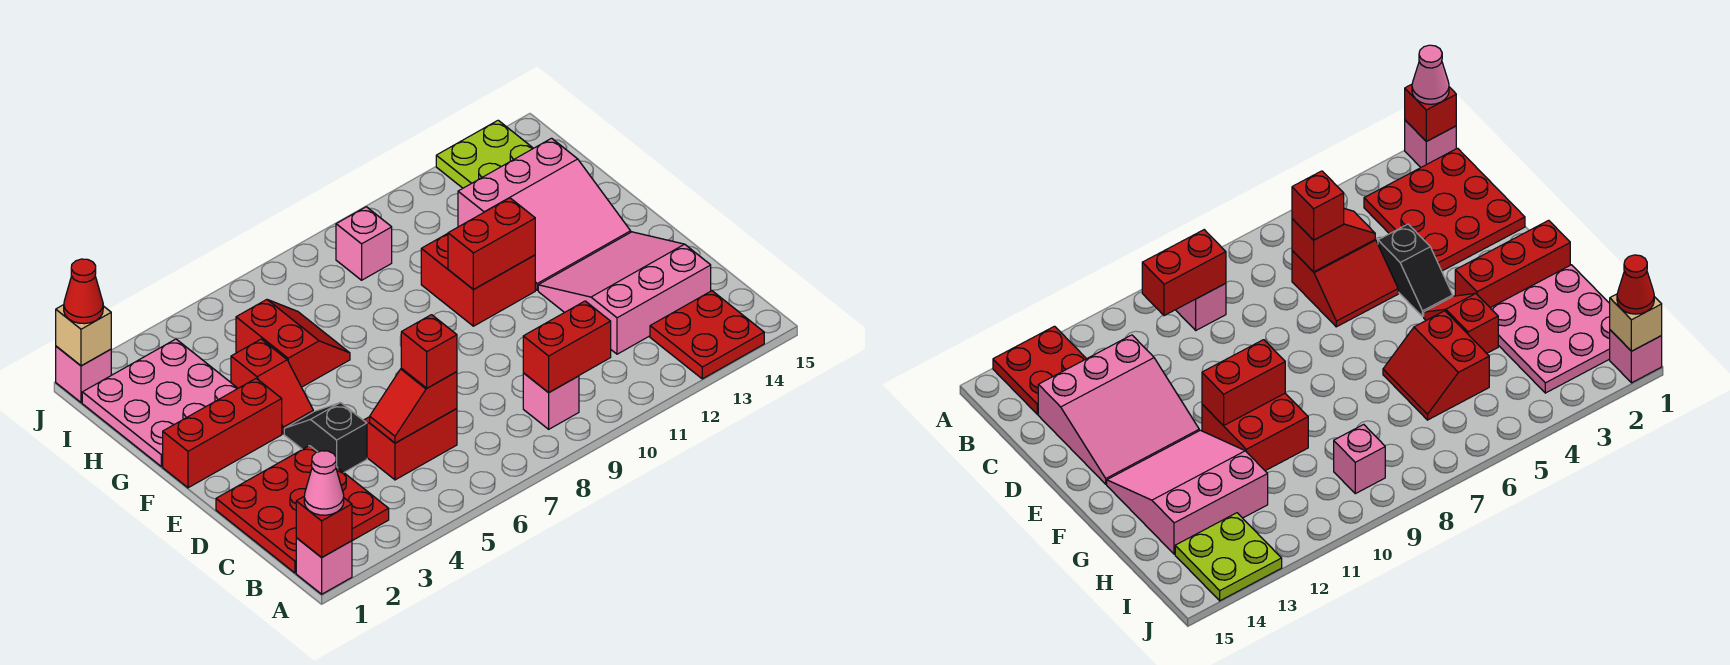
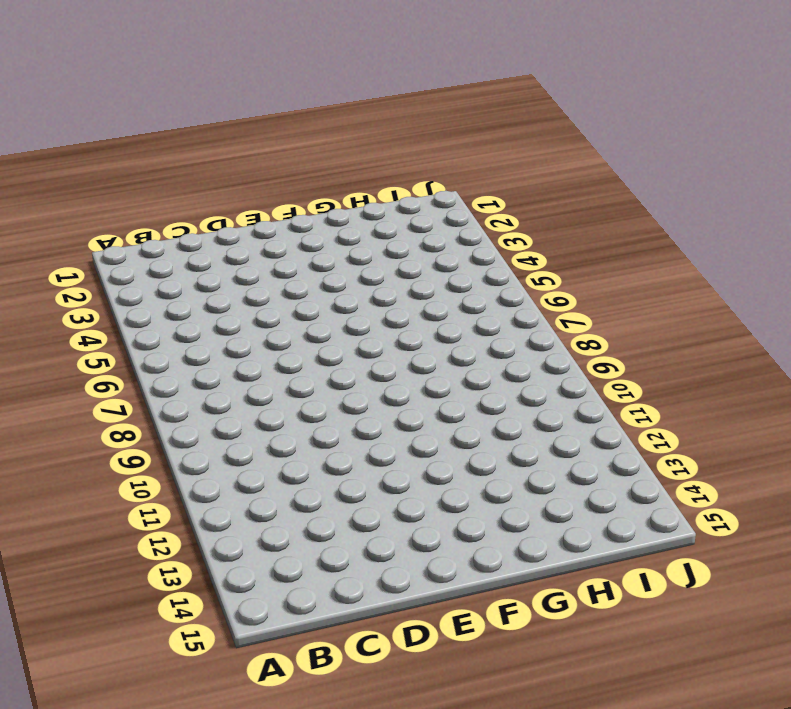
none -> pink brick A1 level 1
none -> red plate A13:B14 level 1
none -> red plate B1:D3 level 1

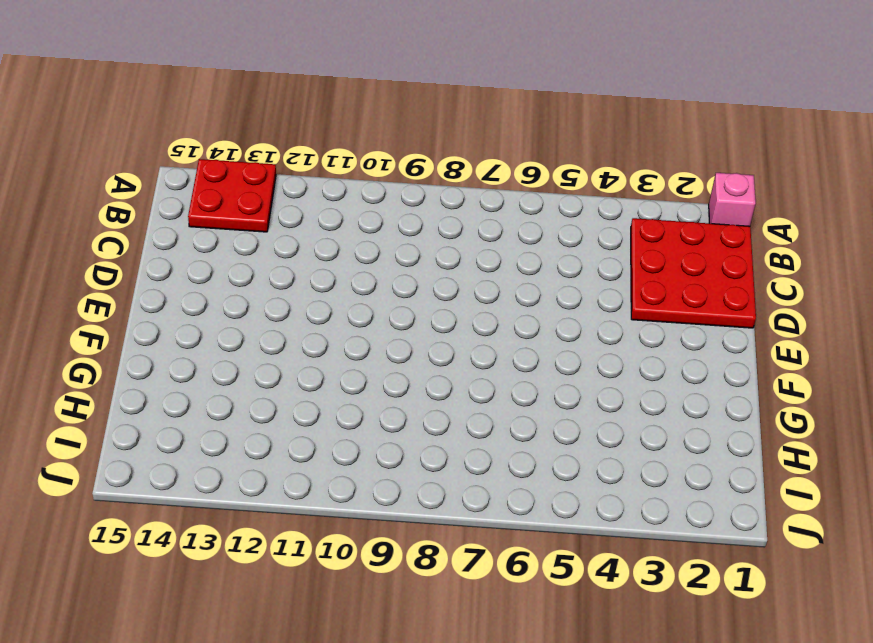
none -> pink brick B9 level 1
none -> red slope C5:D6 level 1 top C
none -> pink slope C12:E14 level 1 top C

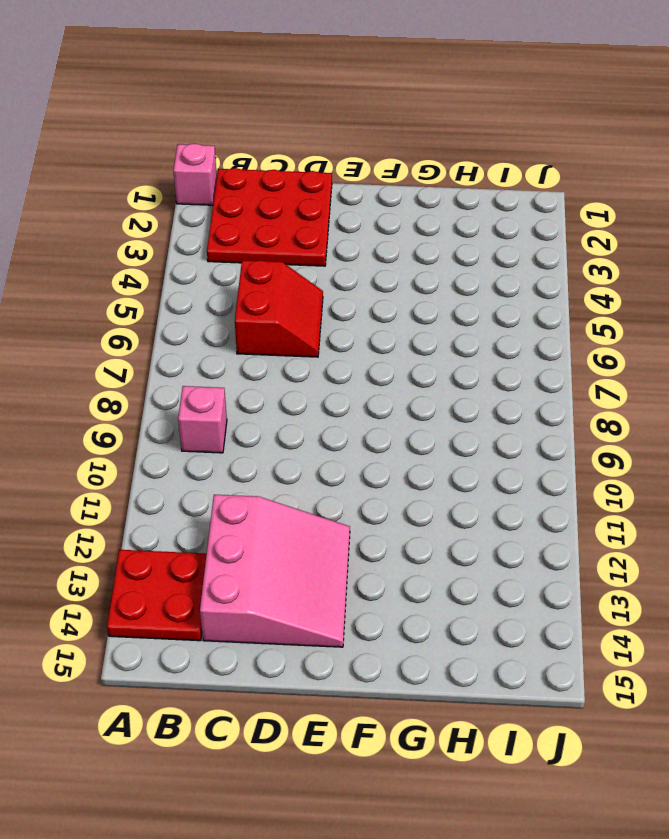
none -> black slope D4:E4 level 1 top D
none -> red brick F1:F3 level 1
none -> red slope F4:G4 level 1 top G

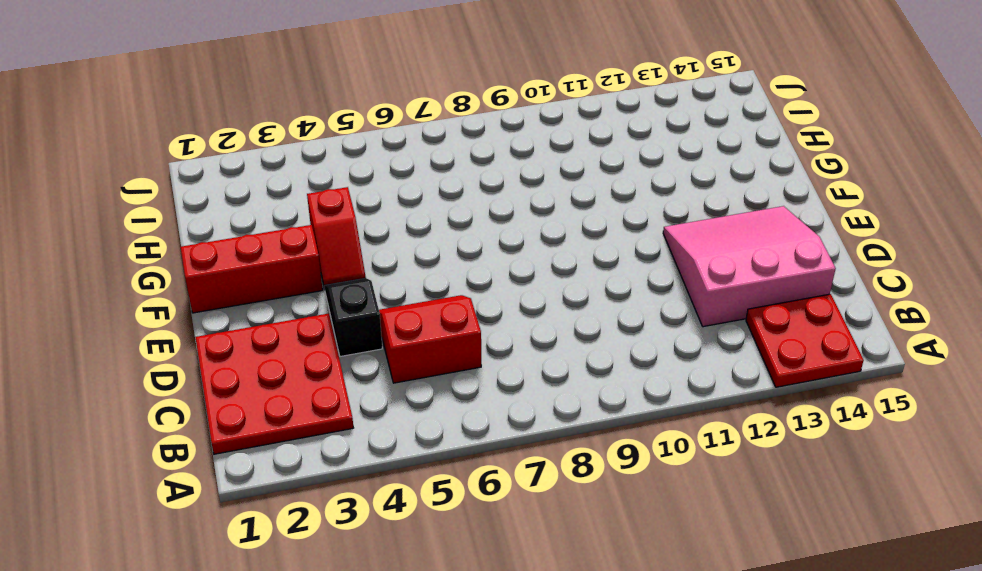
none -> pink brick A1 level 1
none -> pink brick B9 level 1
none -> red brick F10:G11 level 1

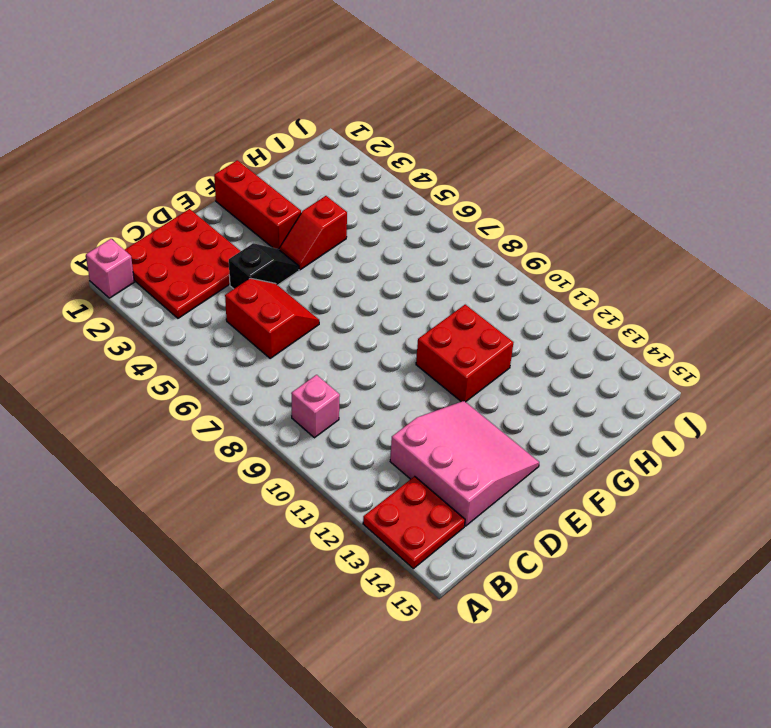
none -> pink slope F12:H14 level 1 top H
none -> pink plate G1:I3 level 1
none -> red slope G5:H6 level 1 top 5

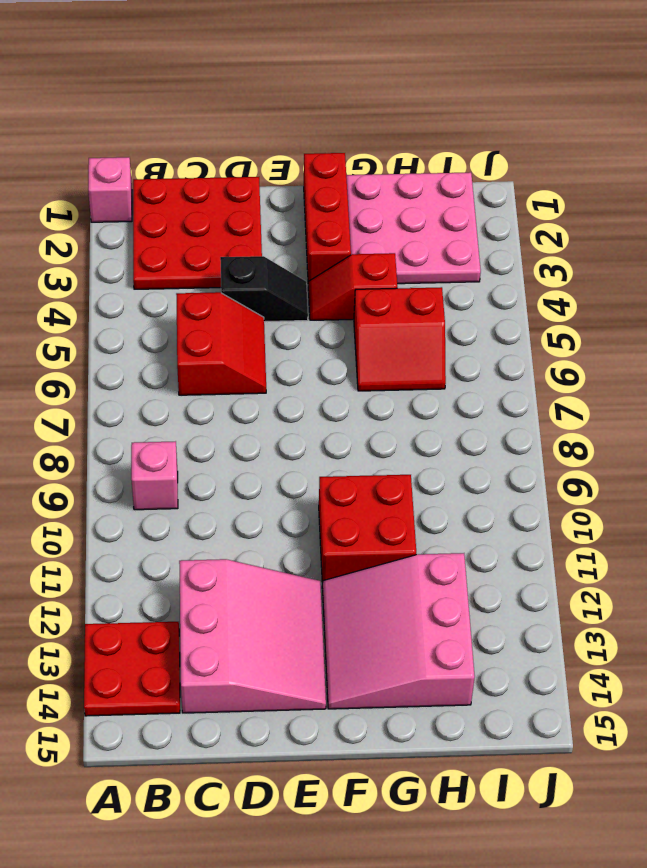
none -> pink brick I9 level 1
none -> lime plate I13:J14 level 1
none -> pink brick J1 level 1

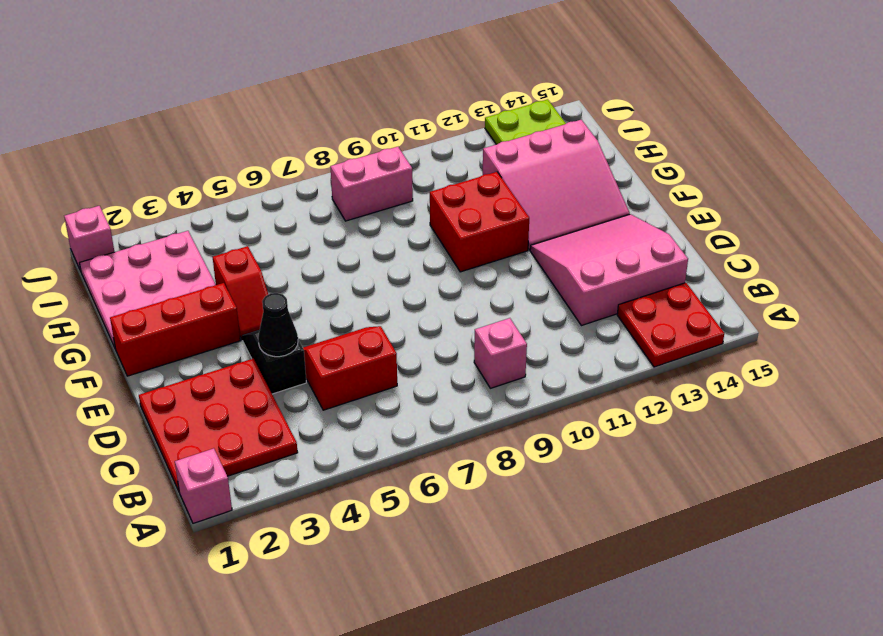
black cone D4 level 2 -> none
pink brick I8:I9 level 1 -> pink brick I9 level 1
none -> red slope G5:H6 level 1 top 5
none -> red brick A1 level 2
none -> red brick B9:B10 level 2

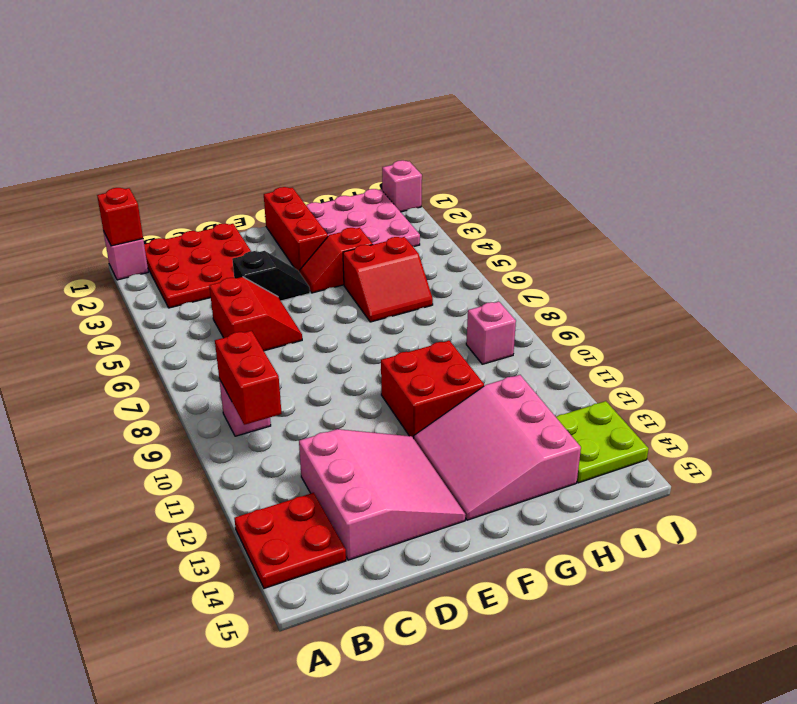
none -> red slope C5:C6 level 2 top 6
none -> red brick F10:F11 level 2
none -> tan brick J1 level 2

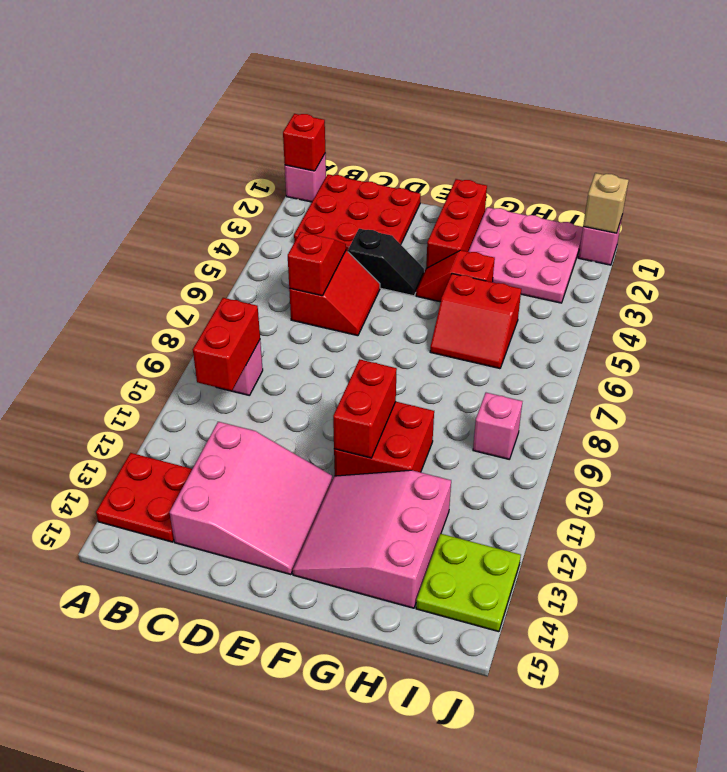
none -> pink cone A1 level 3
none -> red brick C6 level 3
none -> red cone J1 level 3

